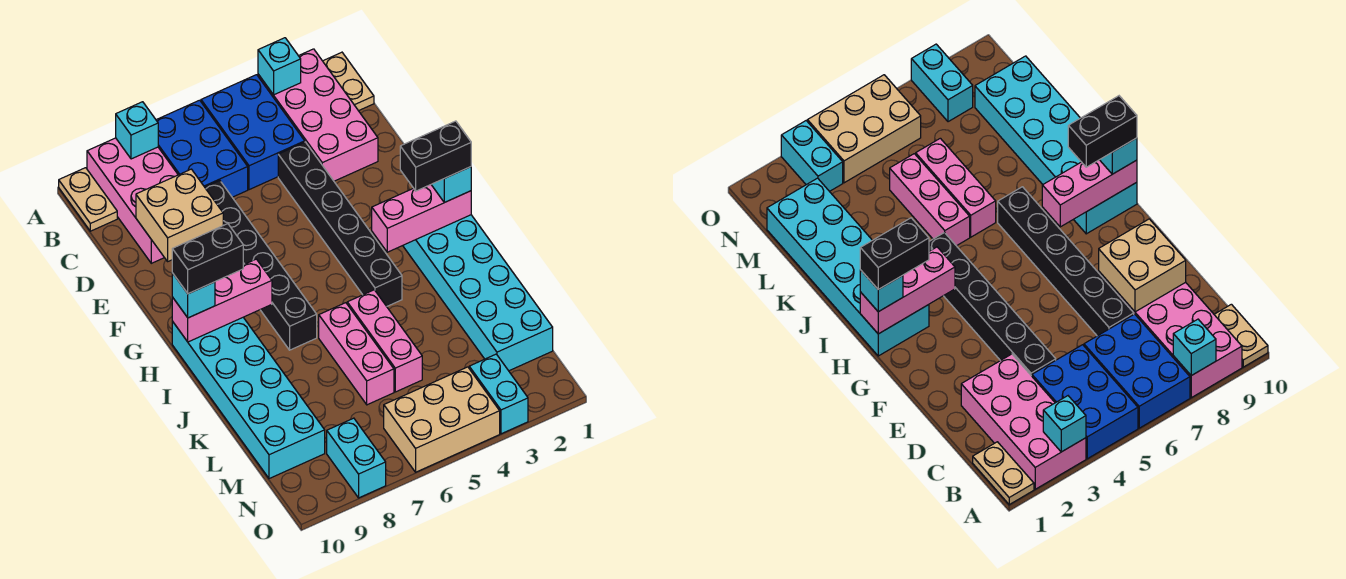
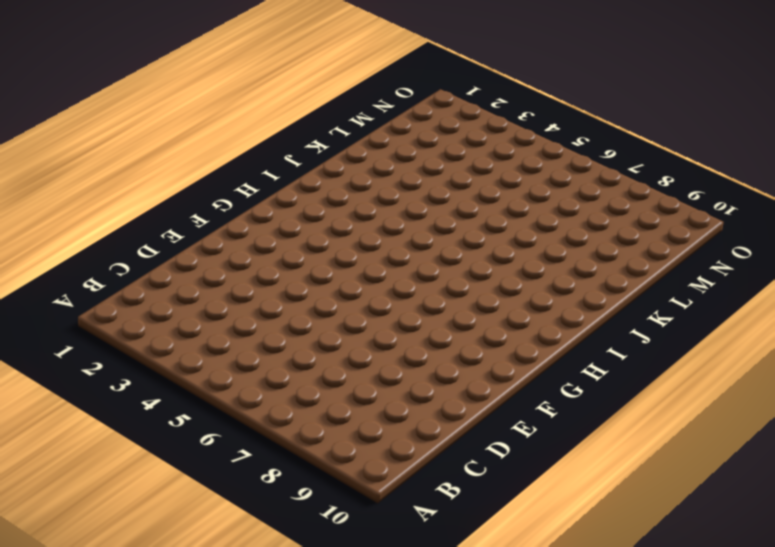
none -> tan plate A1:B1 level 1
none -> pink brick A2:D3 level 1
none -> blue brick A4:C5 level 1

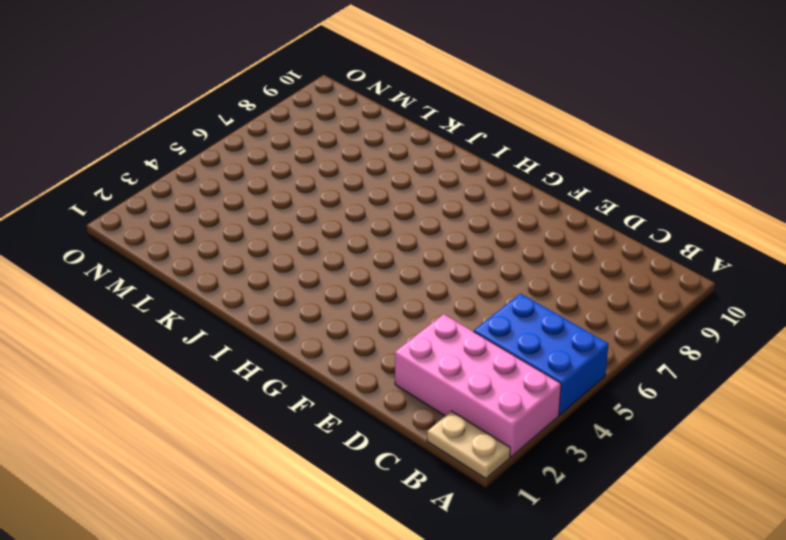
none -> blue brick A6:C7 level 1
none -> pink brick A8:D9 level 1
none -> tan plate A10:B10 level 1

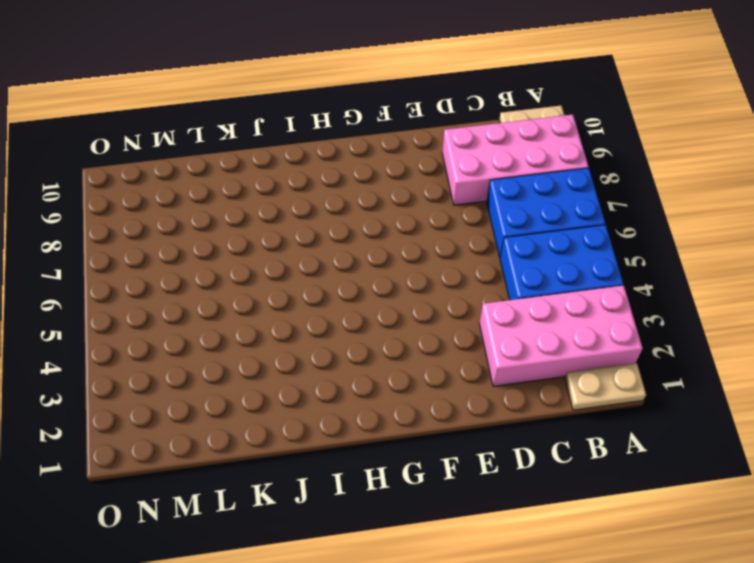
none -> black brick D4:I4 level 1
none -> black brick D7:I7 level 1
none -> cyan brick H1:M2 level 1

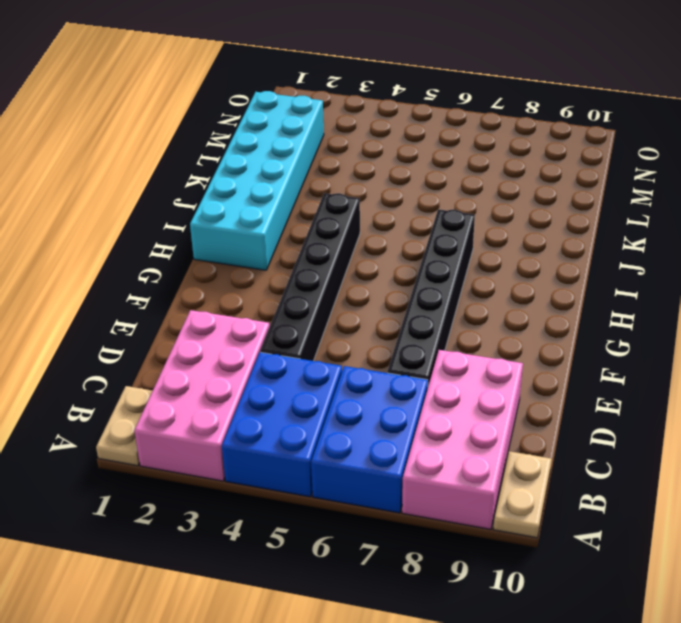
none -> cyan brick H9:M10 level 1
none -> pink brick J5:L5 level 1
none -> pink brick J6:L6 level 1

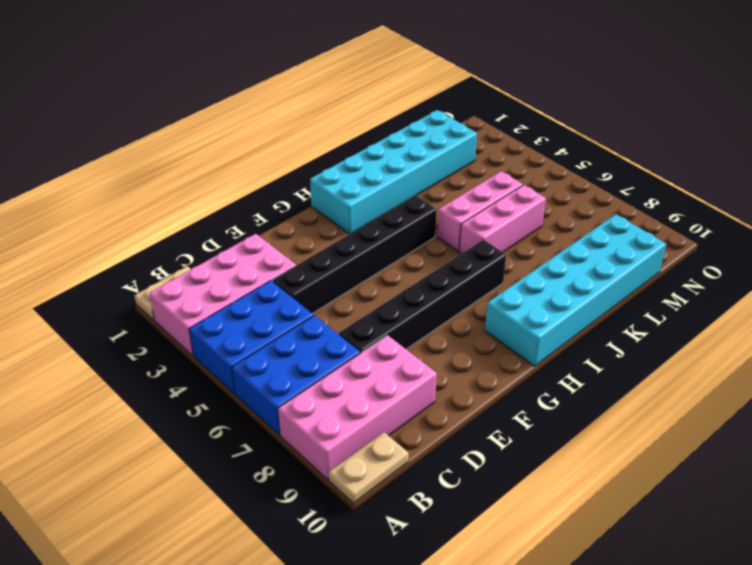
none -> cyan brick N3:O3 level 1
none -> tan brick N4:O6 level 1
none -> cyan brick N8:O8 level 1

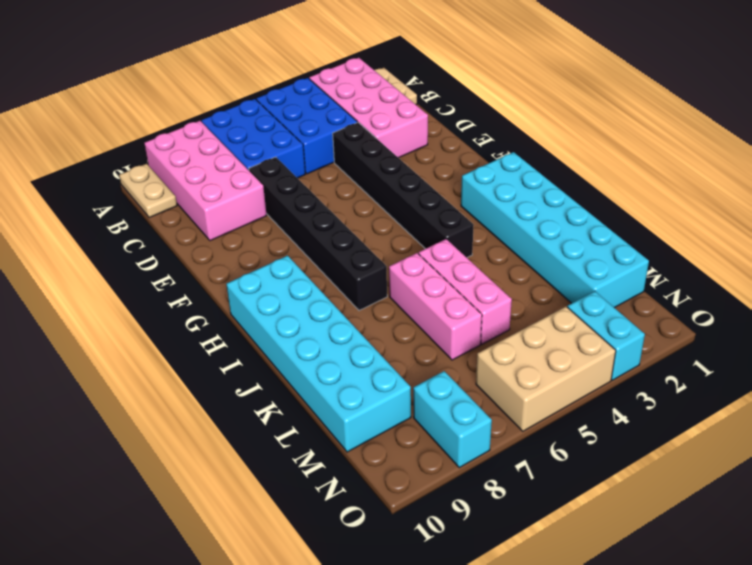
none -> cyan brick A3 level 2
none -> cyan brick A8 level 2
none -> tan brick D8:E9 level 2

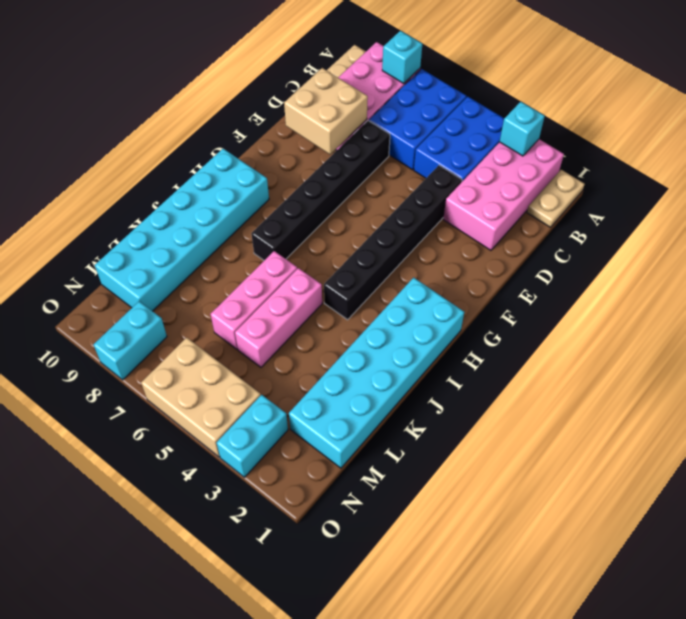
none -> pink brick H1:H3 level 2
none -> pink brick H8:H10 level 2
none -> cyan brick H1 level 3

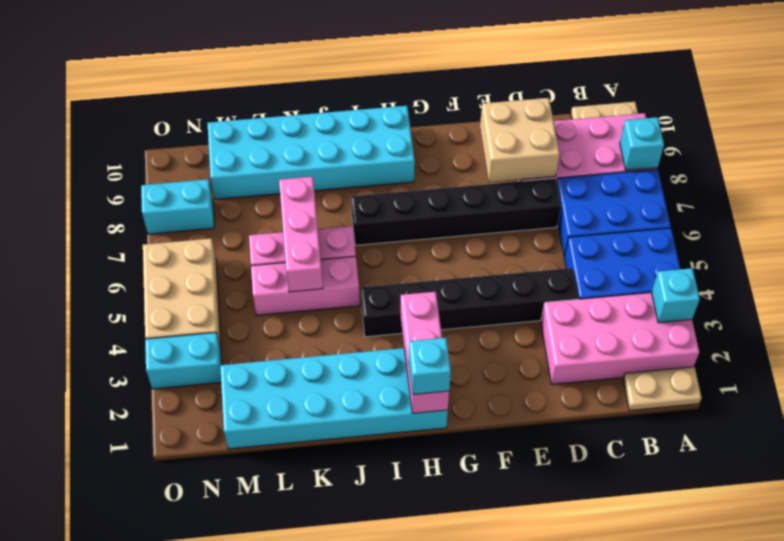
pink brick K5:K7 level 2 -> pink brick H8:H10 level 2
none -> cyan brick H10 level 3
none -> black brick H1:H2 level 4
none -> black brick H9:H10 level 4

